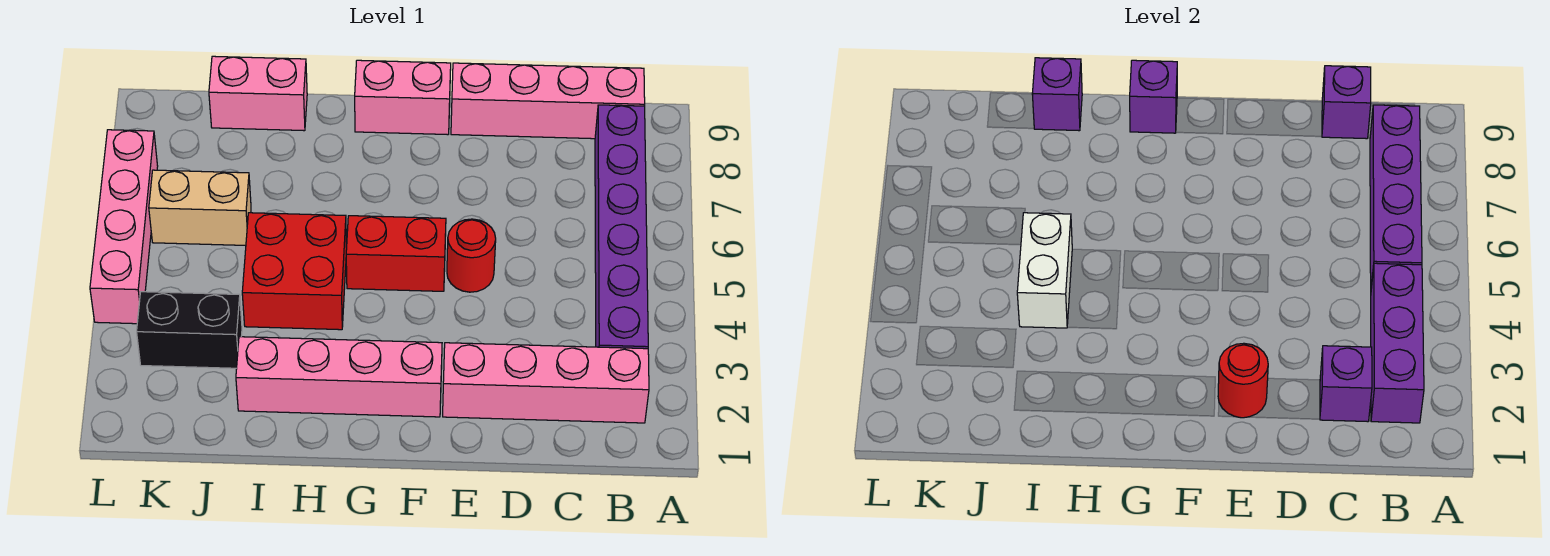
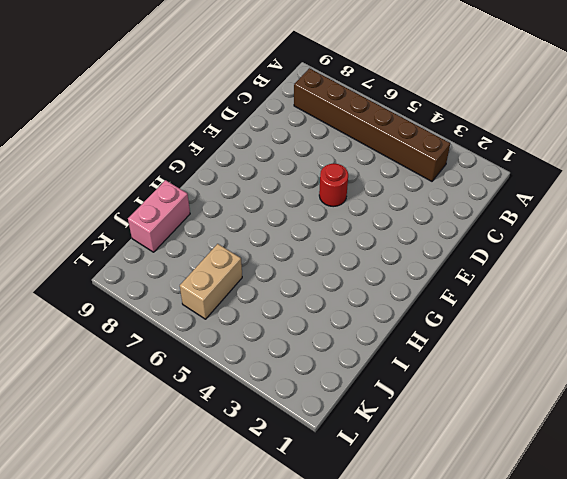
brown brick B3:B8 level 1 -> purple brick B3:B8 level 1
none -> pink brick B2:E2 level 1
none -> pink brick B9:E9 level 1
none -> pink brick F2:I2 level 1

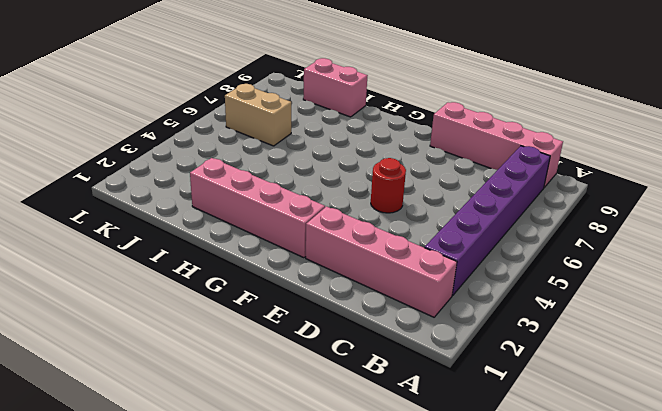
none -> red brick F5:G5 level 1
none -> pink brick F9:G9 level 1
none -> red brick H4:I5 level 1

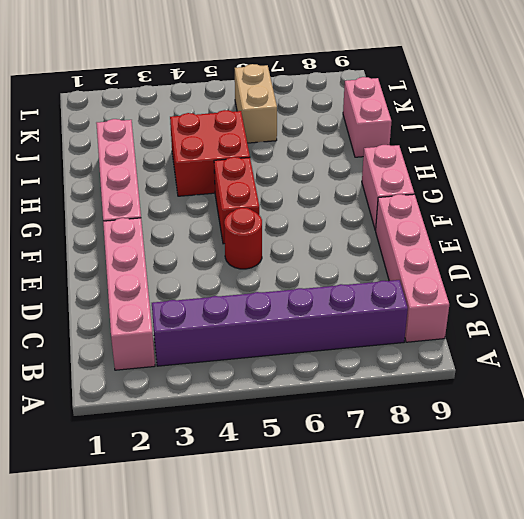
none -> black brick J3:K3 level 1
none -> pink brick L4:L7 level 1
none -> purple brick B2:B4 level 2

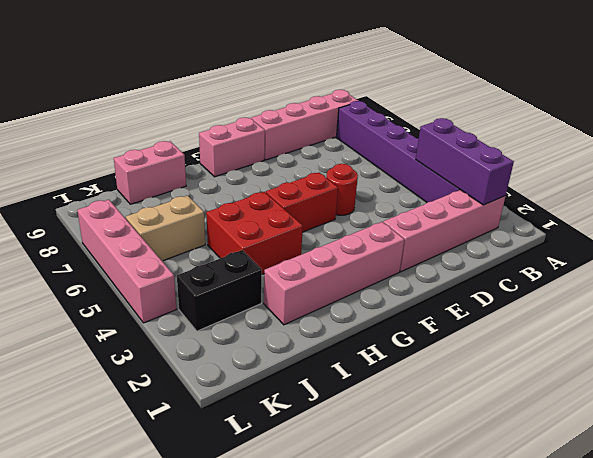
none -> purple brick B5:B8 level 2
none -> purple brick C2 level 2
none -> purple brick C9 level 2

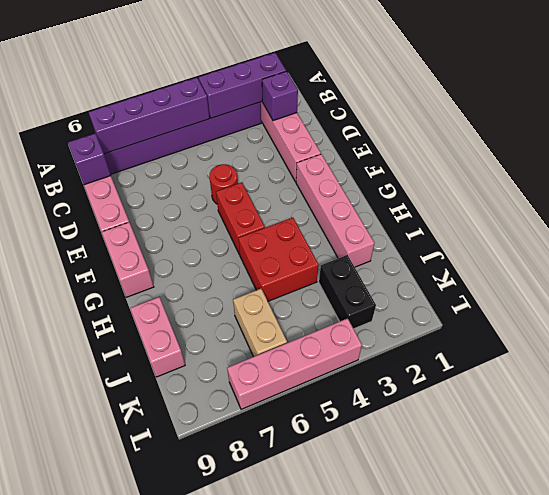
none -> red round brick E2 level 2
none -> purple brick G9 level 2
none -> white brick I4:I5 level 2

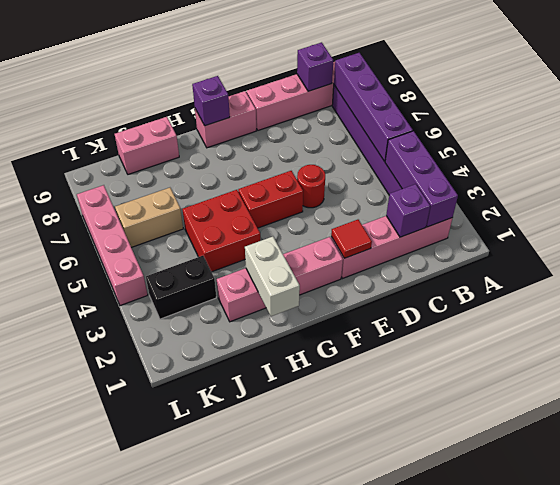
red tile E2 level 2 -> red round brick E2 level 2
white brick H1:H2 level 2 -> white brick I4:I5 level 2
none -> purple brick I9 level 2

